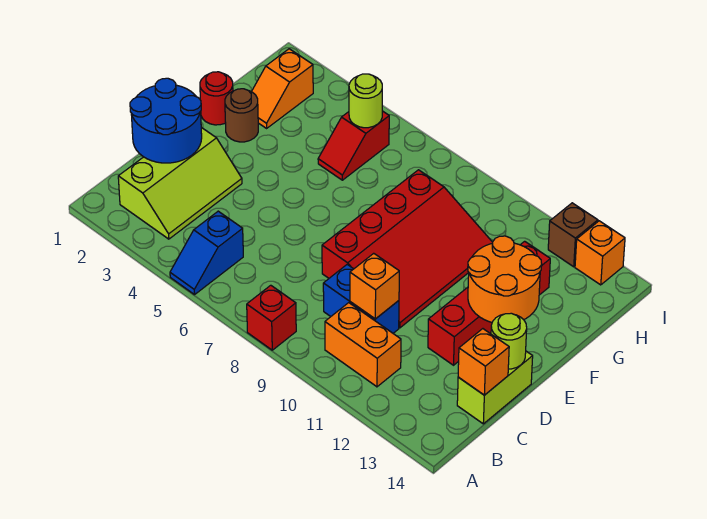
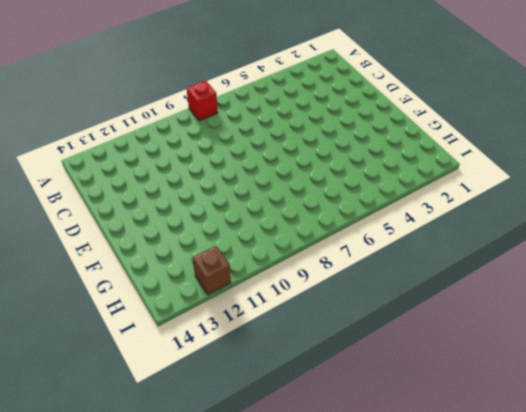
none -> blue slope A5:B5 level 1 top B
none -> lime slope B2:D3 level 1 top 2
none -> orange brick B10:B11 level 1

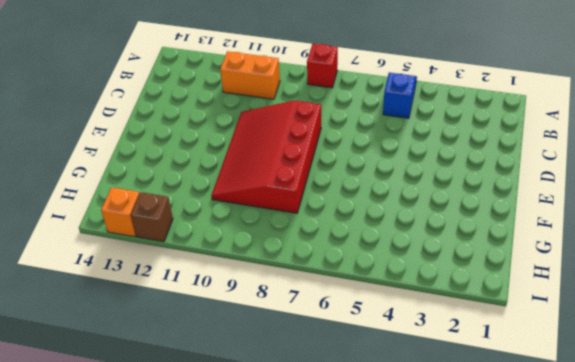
none -> lime slope B2:D3 level 1 top 2
none -> blue brick C9:C10 level 1
none -> lime brick C14:D14 level 1

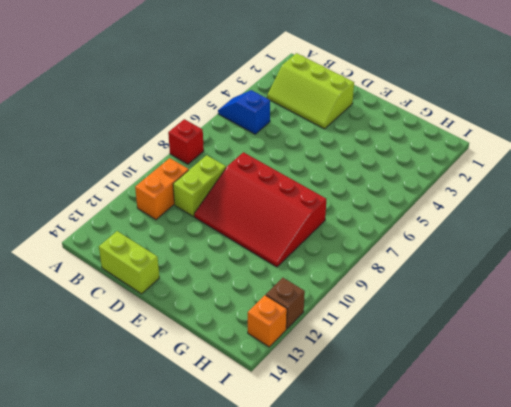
lime brick C9:C10 level 1 -> blue brick C9:C10 level 1
none -> red brick D12:G12 level 1
none -> red round brick F1 level 1
none -> brown round brick F2 level 1

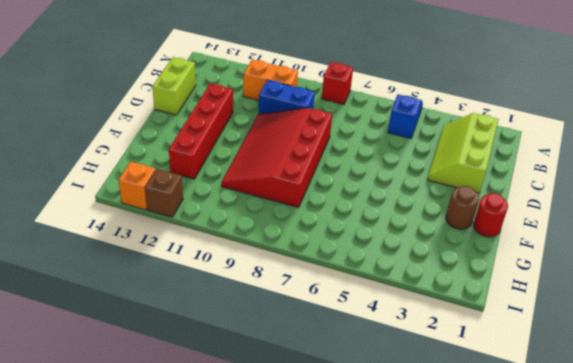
none -> orange slope G2:H2 level 1 top H
none -> red slope G5:H5 level 1 top H
none -> blue round brick C1:D2 level 2

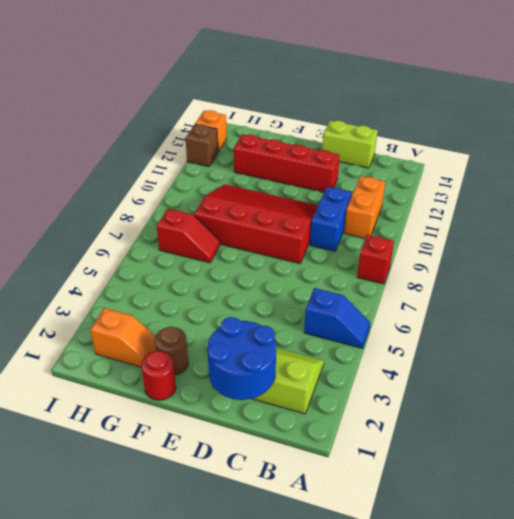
red slope G7:H7 level 1 top H -> red slope G5:H5 level 1 top H
none -> orange brick C10 level 2
none -> orange brick C14 level 2
none -> lime round brick D14 level 2

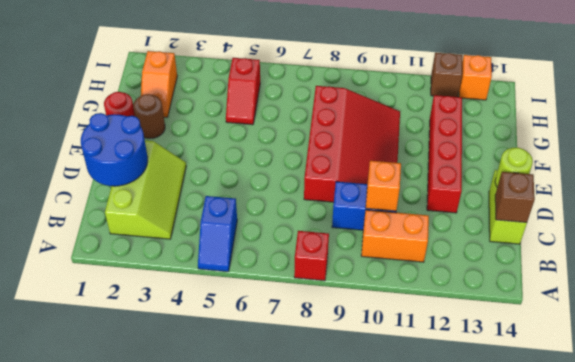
brown brick C14 level 2 -> orange brick C14 level 2
none -> orange round brick E12:F13 level 2
none -> lime round brick H5 level 2

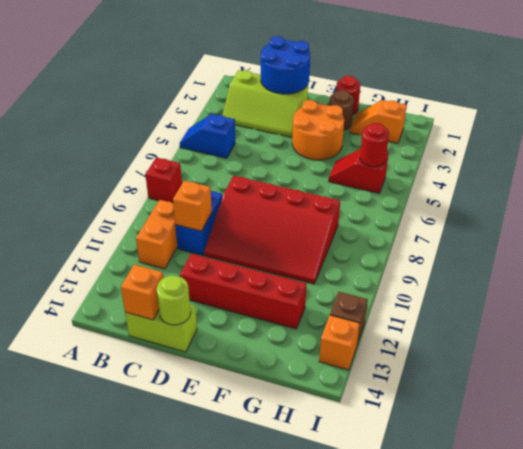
orange round brick E3:F4 level 1 -> orange round brick E12:F13 level 2
red round brick H5 level 2 -> lime round brick H5 level 2

